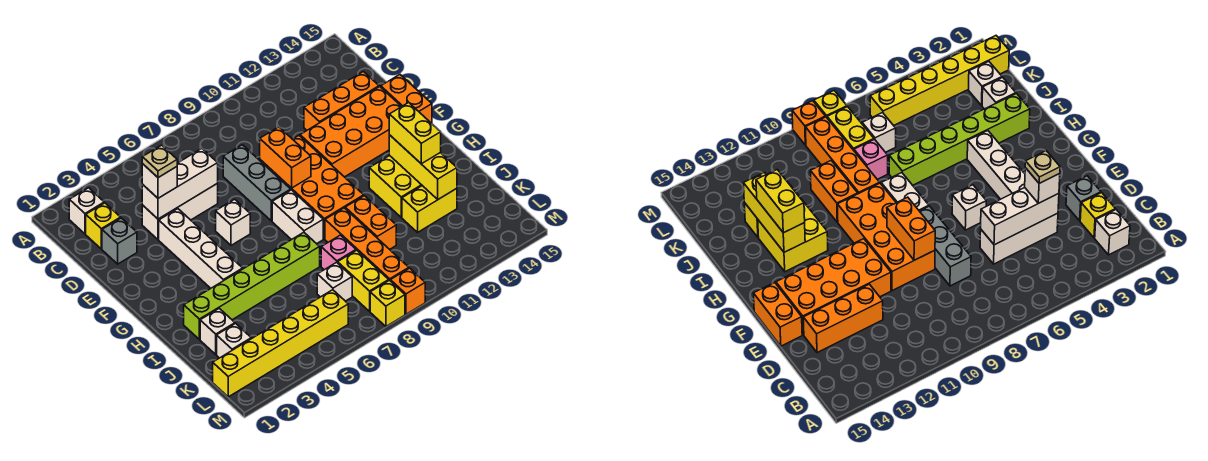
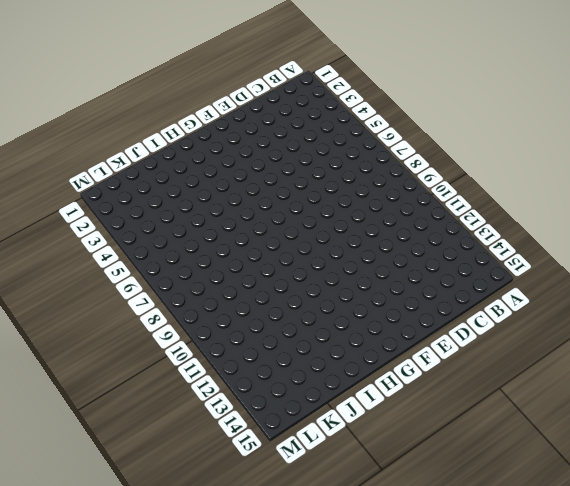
none -> white brick B2 level 1
none -> yellow brick C2 level 1
none -> grey brick D2 level 1
none -> white brick D4:D6 level 1

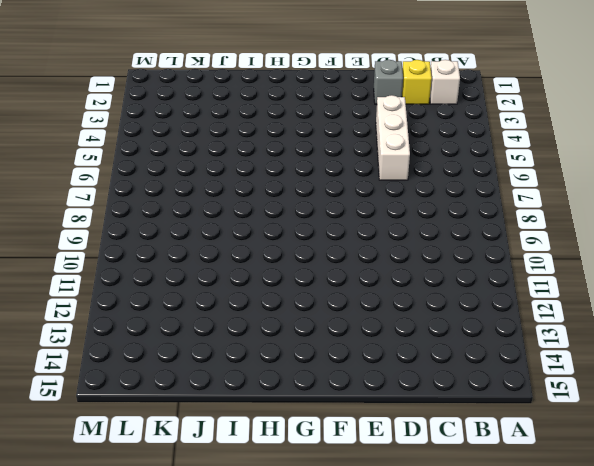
none -> grey brick D8:F8 level 1
none -> orange brick D12:D14 level 1
none -> white brick E4:H4 level 1
none -> orange brick E9:H10 level 1

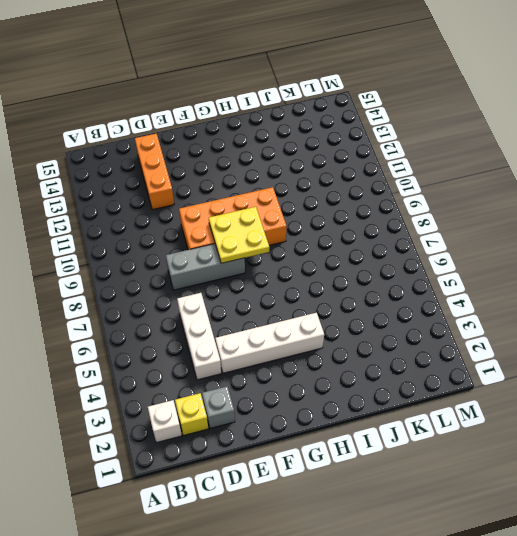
yellow plate F8:G9 level 2 -> orange brick E9:F9 level 2
none -> orange brick E11:F14 level 1
none -> orange brick E15:F15 level 1
none -> white brick F6 level 1
none -> white brick G8:H8 level 1

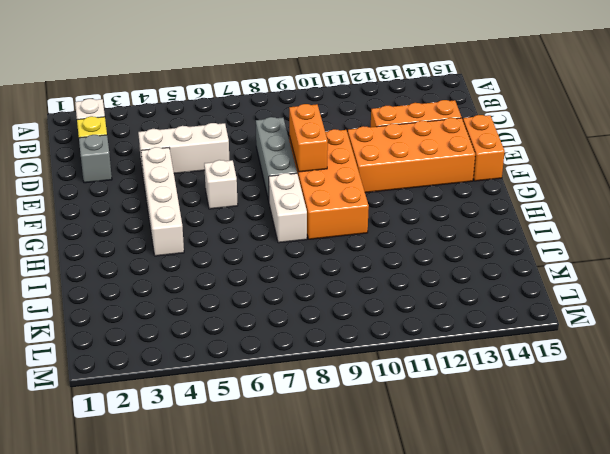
none -> yellow brick H12:I13 level 1
none -> lime brick I2:I7 level 1
none -> orange brick I9:L9 level 1
none -> orange brick I10:J10 level 1

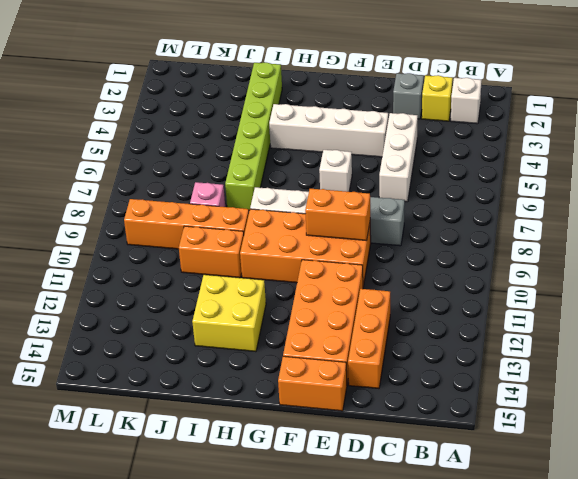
none -> white brick J2 level 1
none -> yellow brick J12:J13 level 1
none -> white brick K2 level 1
none -> white brick K7 level 1

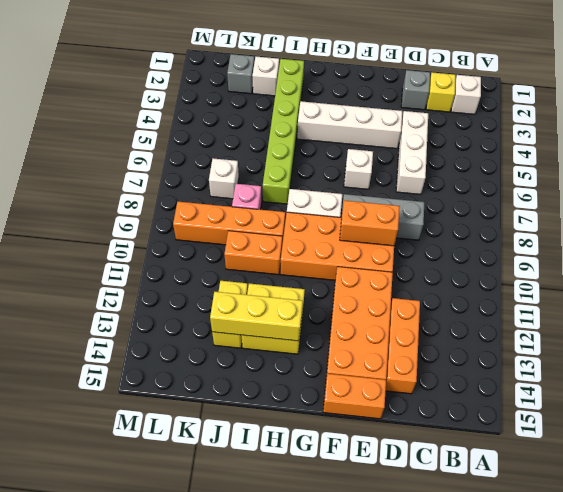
grey brick K2 level 1 -> white brick K2 level 1
none -> yellow brick K8:L8 level 1
none -> yellow brick L1:L6 level 1
none -> yellow brick M8 level 1
none -> orange brick M9 level 1

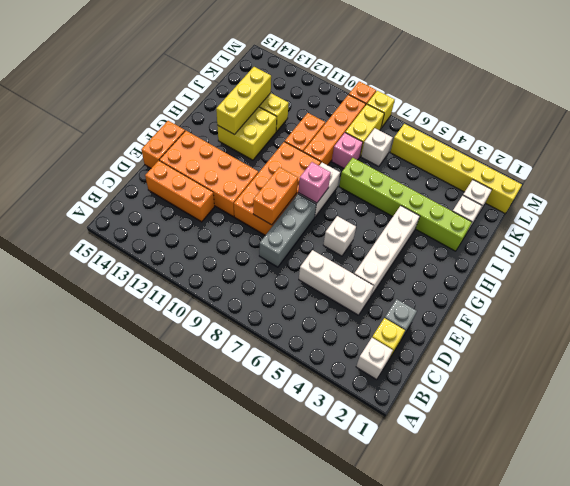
pink brick G8 level 2 -> none
none -> white brick D4:D6 level 2
none -> white brick D4 level 3
none -> yellow brick H13:I13 level 3
none -> tan plate D4 level 4

